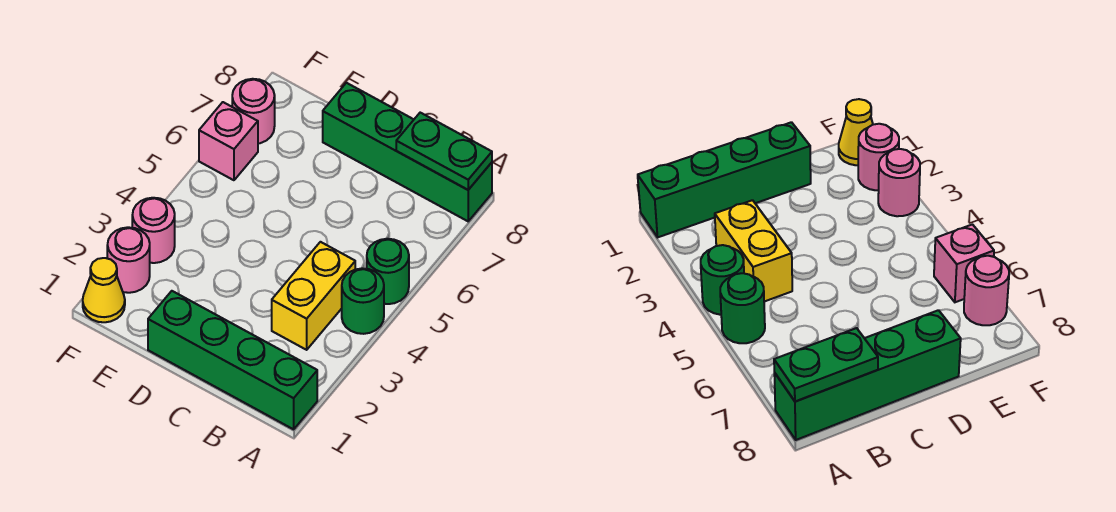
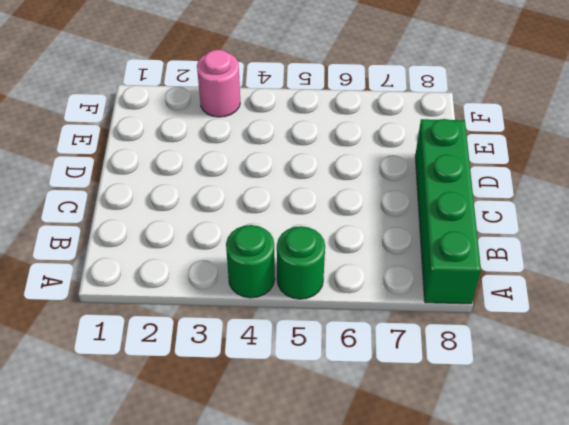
none -> green brick A1:D1 level 1
none -> yellow brick B3:B4 level 1

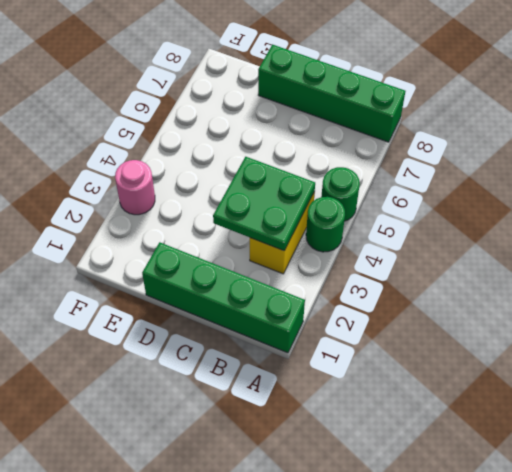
green plate B3:C4 level 2 -> none
none -> yellow cone F1 level 1
none -> pink round brick F2 level 1

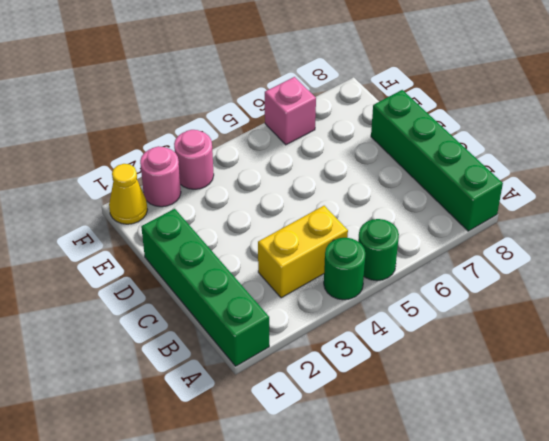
none -> pink round brick F7 level 1
none -> green plate A8:B8 level 2

